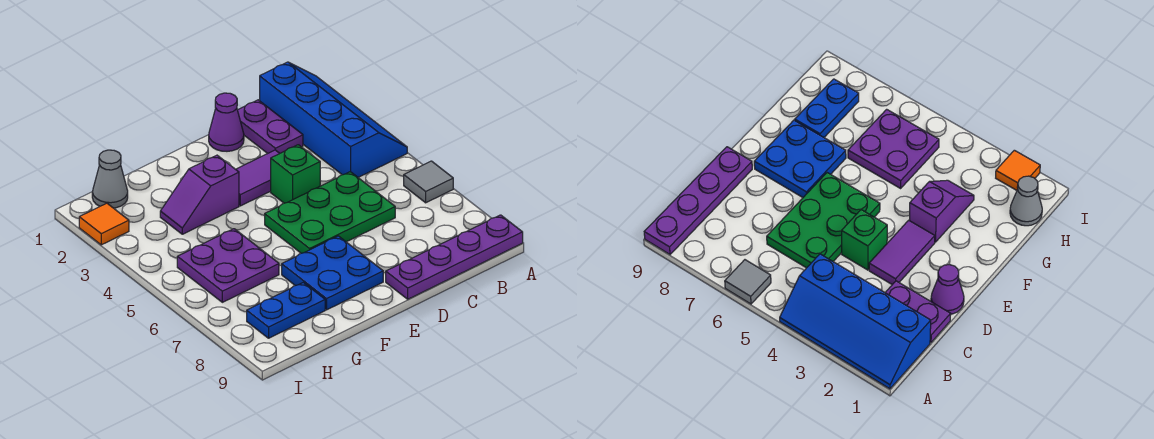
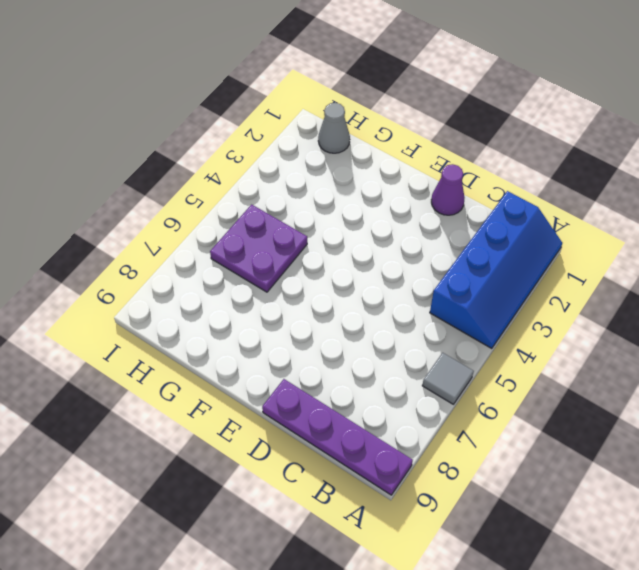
none -> purple plate C1:C2 level 1
none -> green plate C5:E6 level 1
none -> purple tile D3:E3 level 1

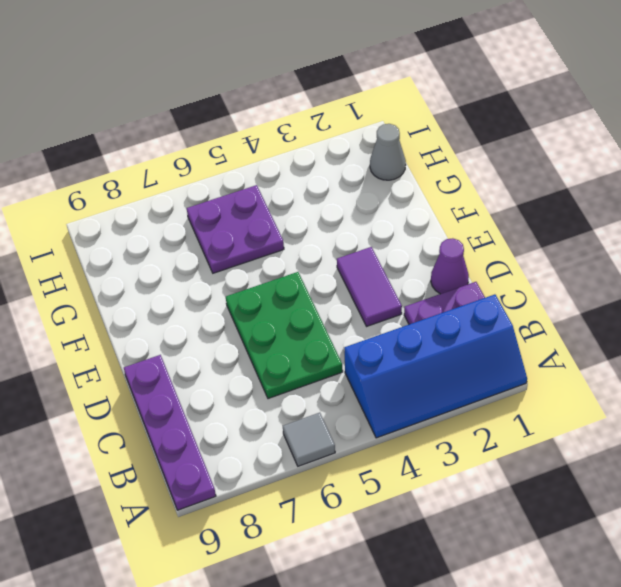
none -> green brick D4 level 1
none -> blue plate E7:F8 level 1
none -> purple slope F3:G3 level 1 top F

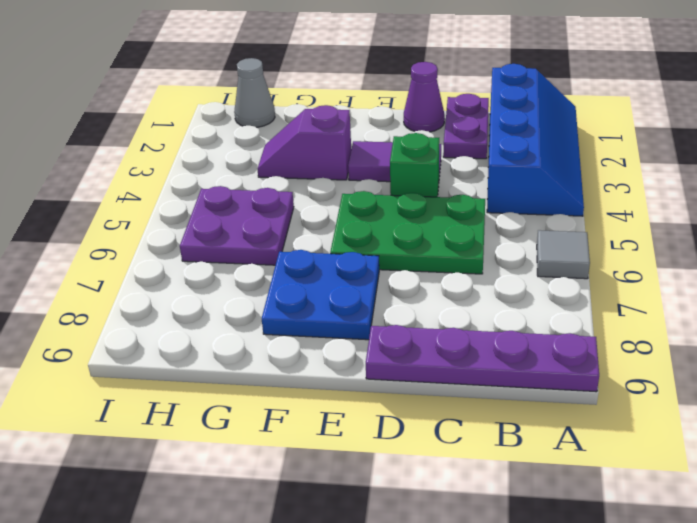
none -> blue plate G8:H8 level 1
none -> orange tile I2 level 1

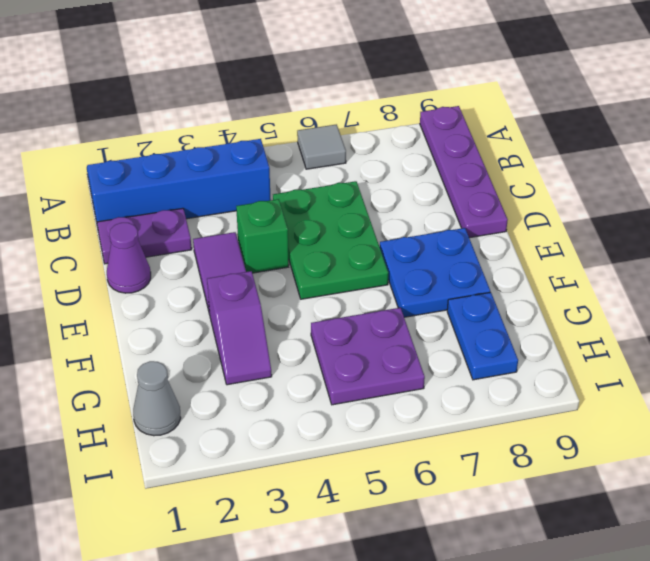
none -> orange tile I2 level 1

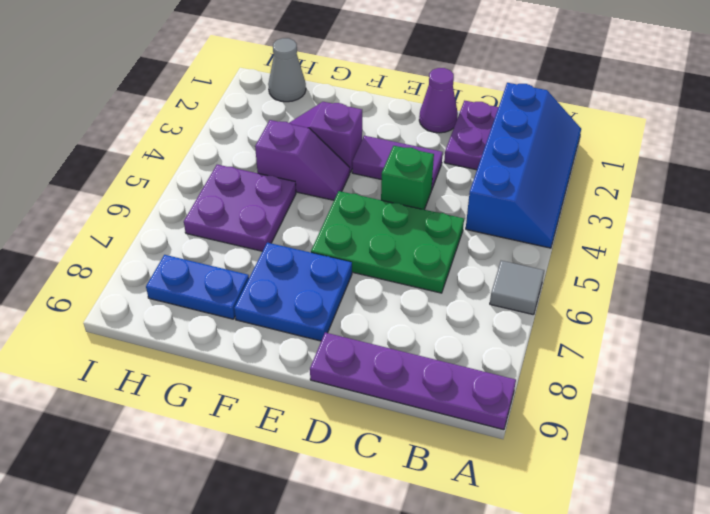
purple slope F4:G4 level 1 top G -> none
none -> orange tile I2 level 1

